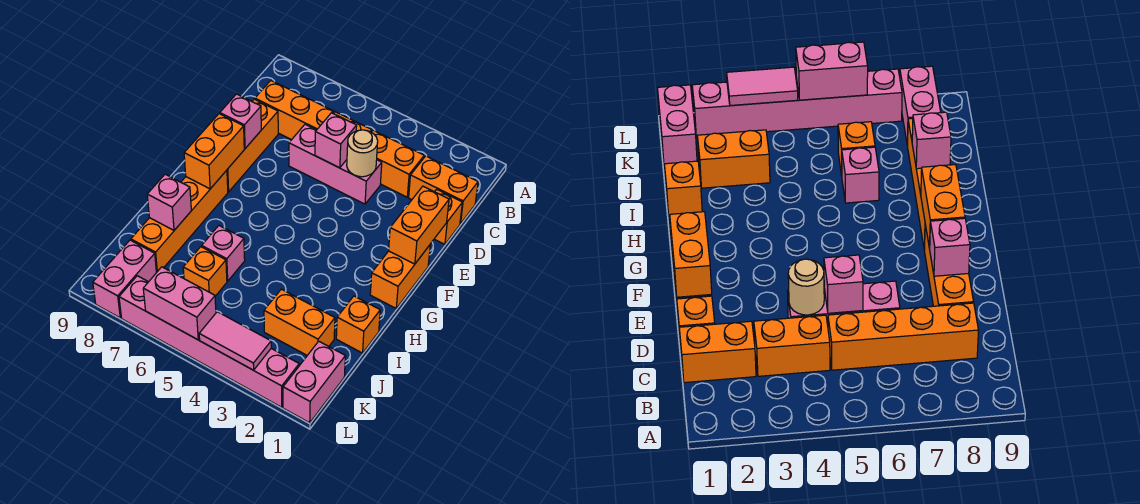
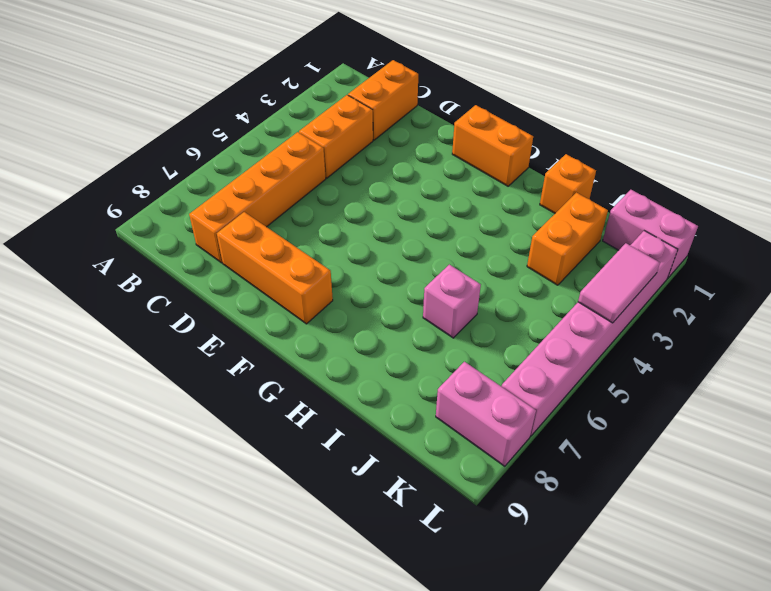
none -> orange brick D1 level 1
none -> pink brick D4:D6 level 1
none -> orange brick G8:J8 level 1

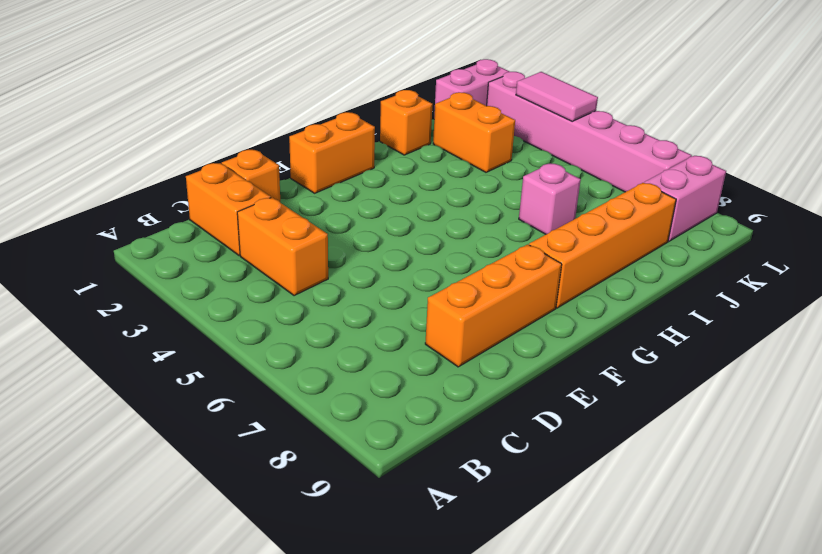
none -> orange brick C5:C8 level 1
none -> pink brick D4:D6 level 1
none -> orange brick J6 level 1

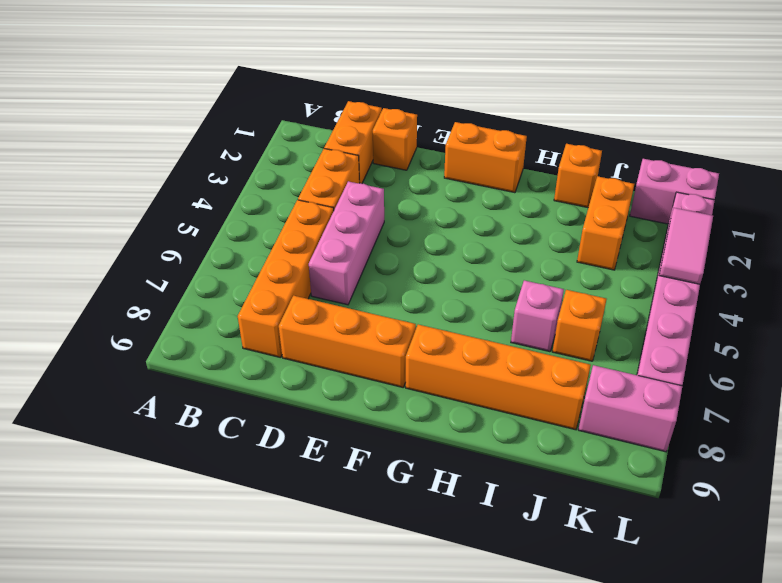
none -> tan round brick D4 level 2
none -> pink brick D5 level 2
none -> orange brick E1:F1 level 2

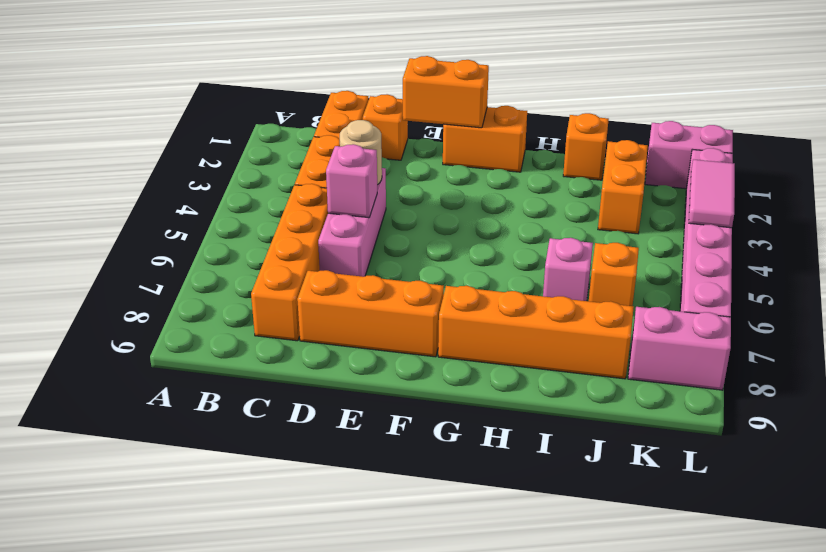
none -> pink brick E8 level 2
none -> orange brick F8:G8 level 2
none -> pink brick I8 level 2

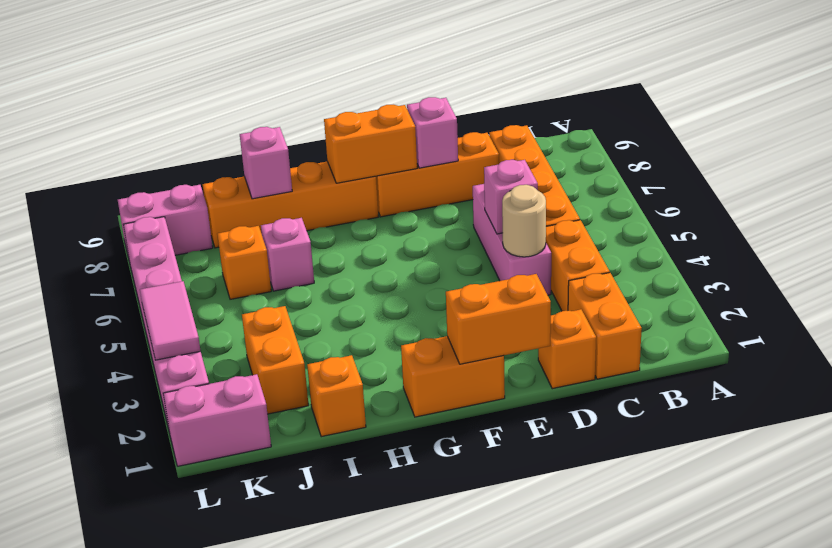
none -> pink brick L5:L6 level 2

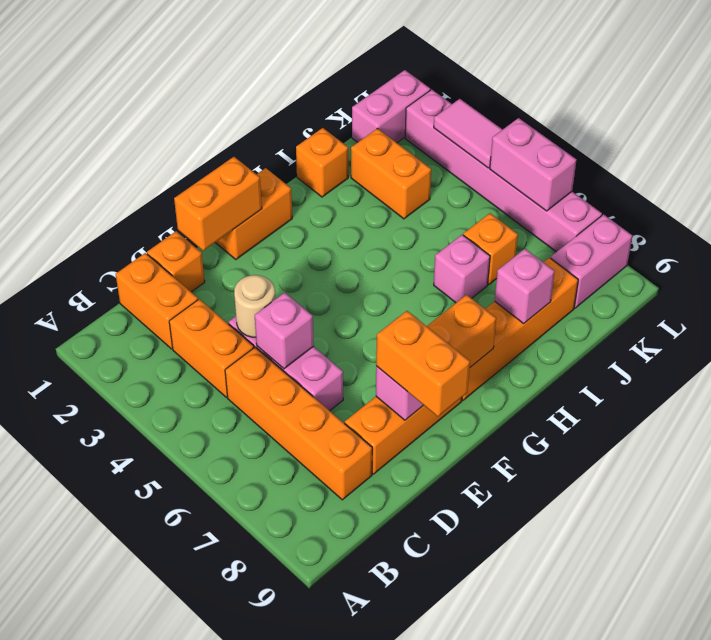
orange brick E8:E9 level 3 -> none

